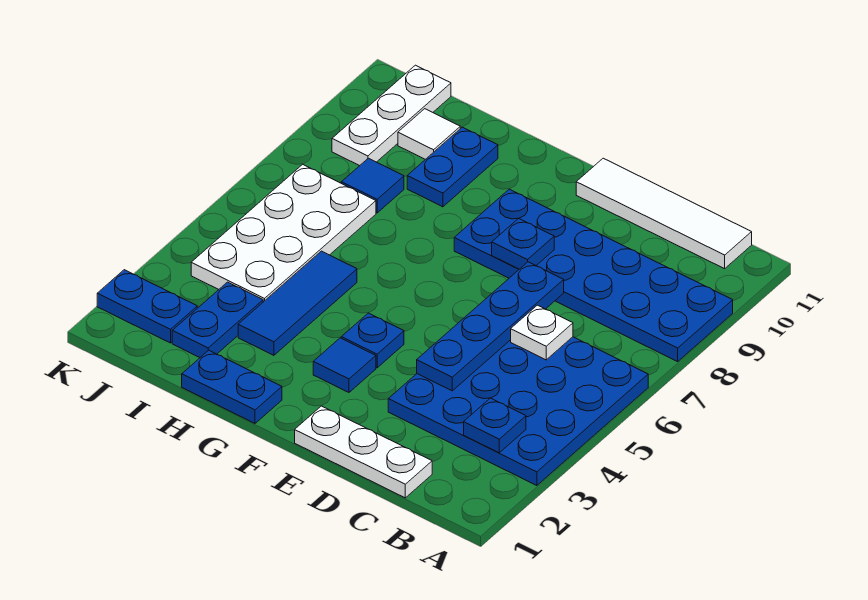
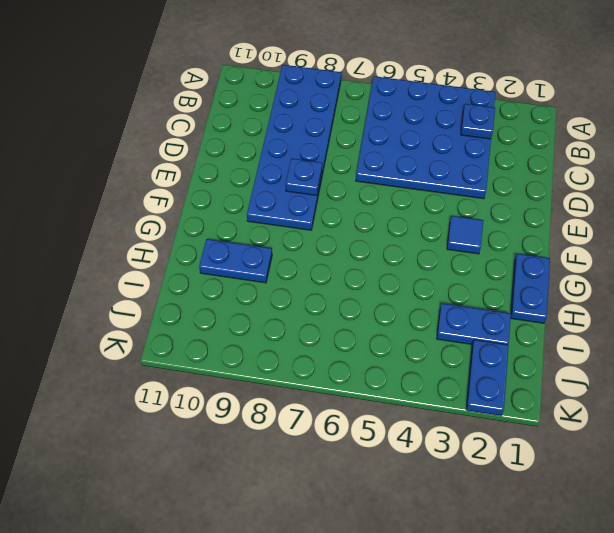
none -> white tile B11:E11 level 1
none -> white plate C1:E1 level 1
none -> blue plate F4 level 1

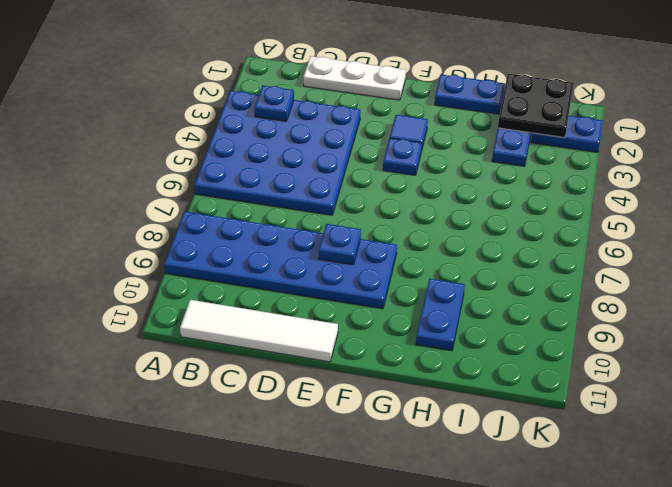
black plate I1:J2 level 2 -> none
none -> blue tile H3:H5 level 1
none -> white plate I4:J7 level 1
none -> blue tile I8 level 1

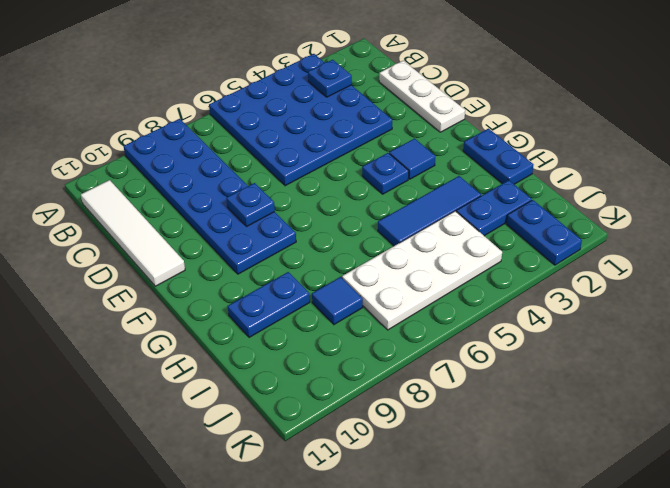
none -> white tile I10 level 1
none -> white plate J9:J11 level 1
none -> white plate C6 level 2

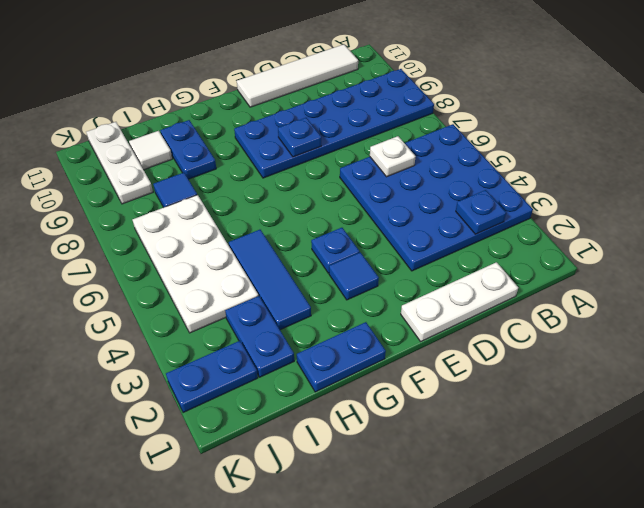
none -> blue plate D4:D7 level 2

